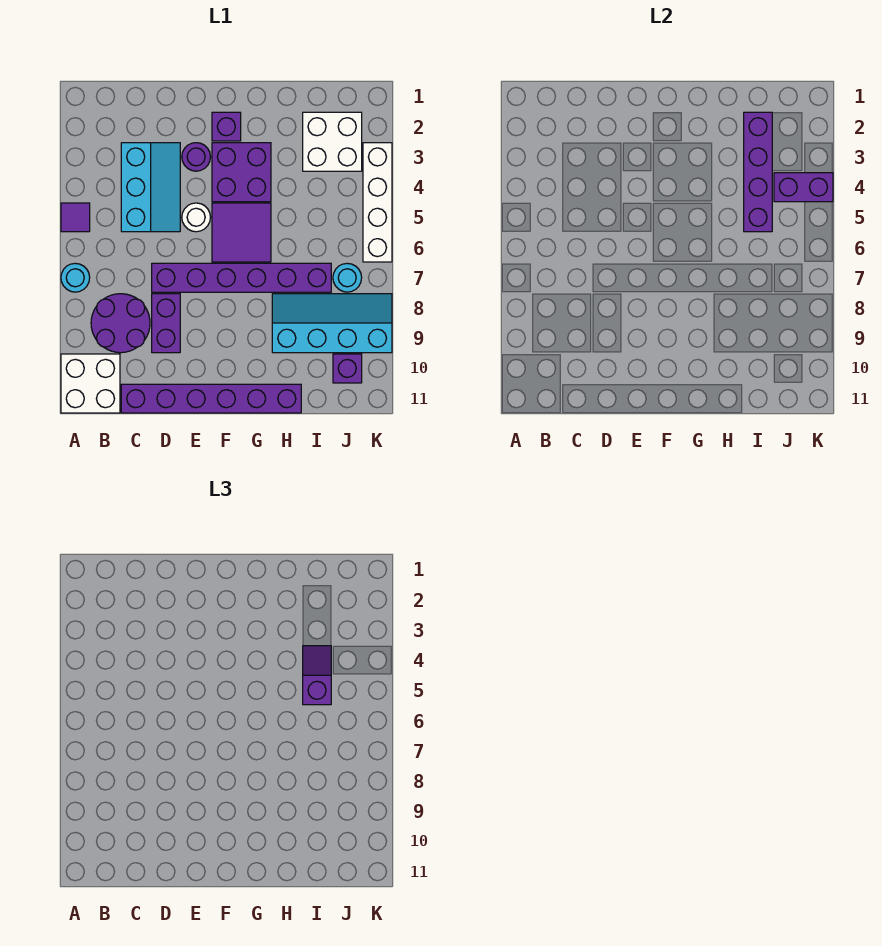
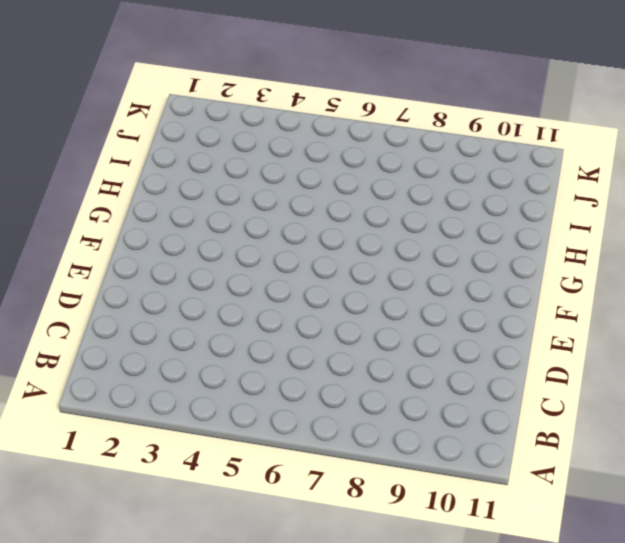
none -> purple tile A5 level 1
none -> cyan round brick A7 level 1
none -> white brick A10:B11 level 1

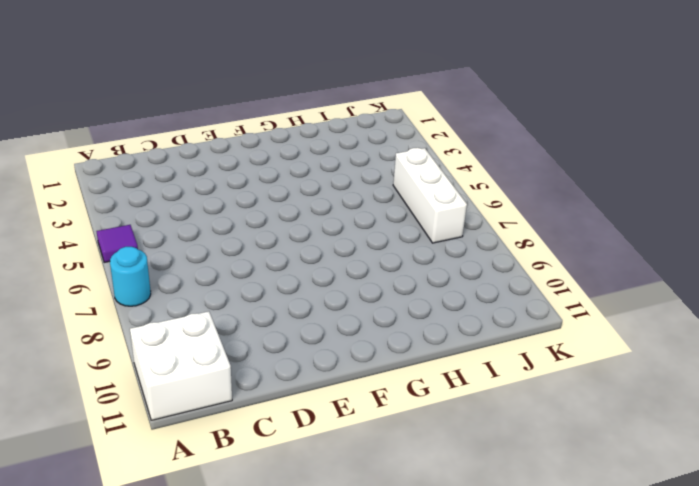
white brick J5:J7 level 1 -> cyan round brick J7 level 1
none -> purple round brick B8:C9 level 1
none -> cyan slope C3:D5 level 1 top C
none -> purple brick C11:H11 level 1

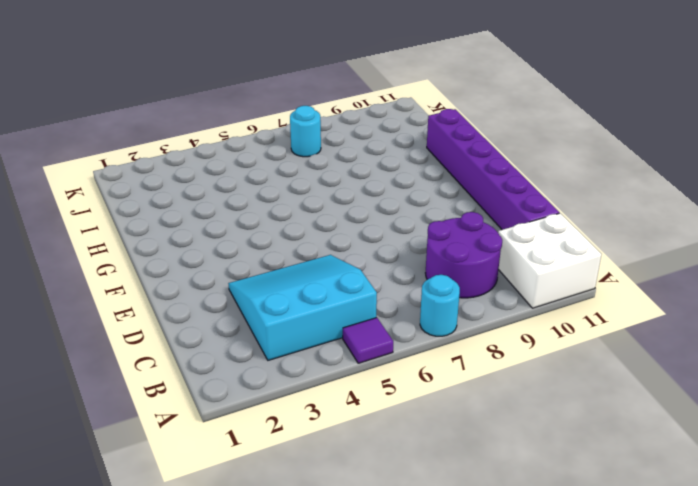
cyan slope B3:D5 level 1 top B -> cyan slope C3:D5 level 1 top C
none -> purple brick D7:I7 level 1
none -> purple brick D8:D9 level 1
none -> purple round brick E3 level 1

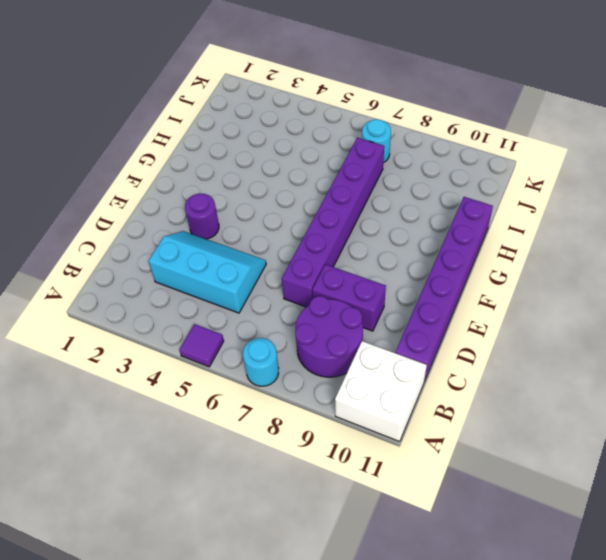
none -> white round brick E5 level 1
none -> purple brick F2 level 1
none -> purple brick F3:G4 level 1

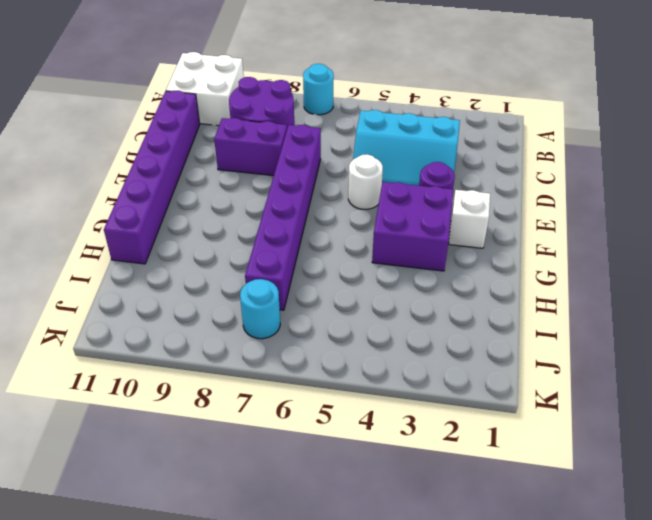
white brick F2 level 1 -> purple brick F2 level 1
none -> purple tile A5 level 1
none -> purple tile F5:G6 level 1
none -> cyan slope H8:K9 level 1 top 9

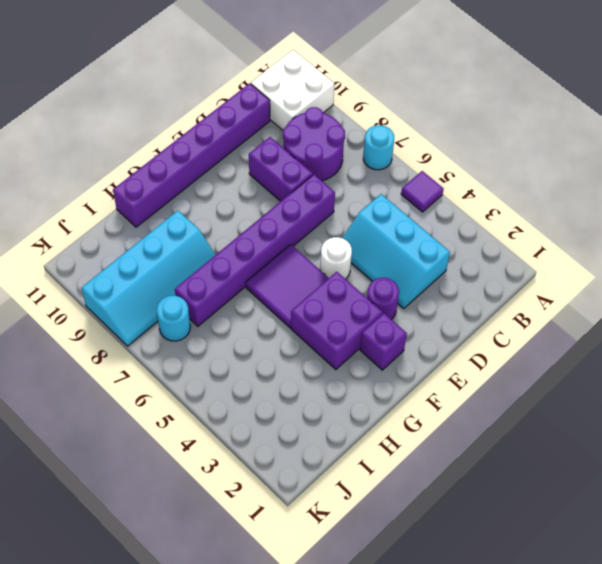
none -> white brick I2:J3 level 1
none -> purple brick J10 level 1
none -> white brick K3:K6 level 1

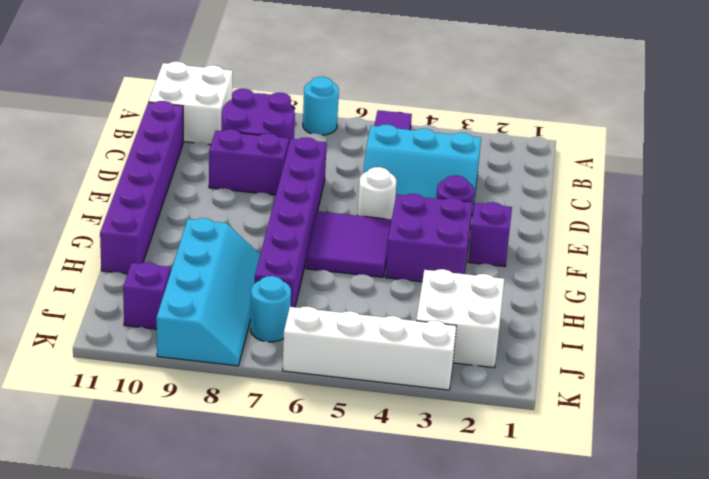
none -> purple brick I2:I5 level 2
none -> purple brick J4:K4 level 2
none -> purple slope I4:I5 level 3 top 5

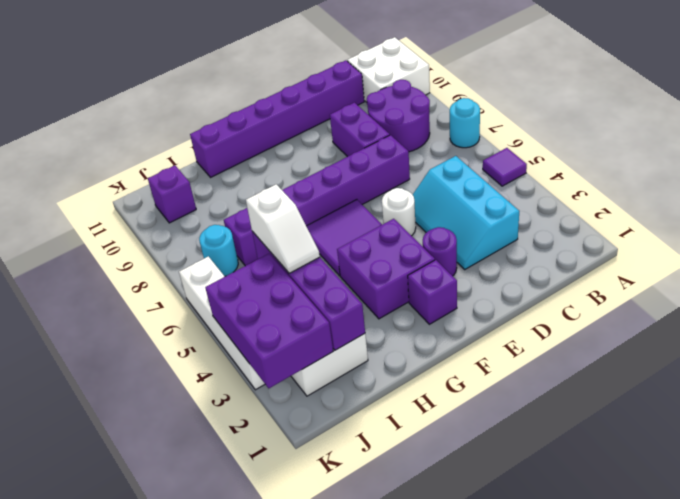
white slope I4:I5 level 3 top 5 -> purple slope I4:I5 level 3 top 5
purple brick J2:K4 level 2 -> purple brick J4:K4 level 2
none -> cyan slope H8:K9 level 1 top 9

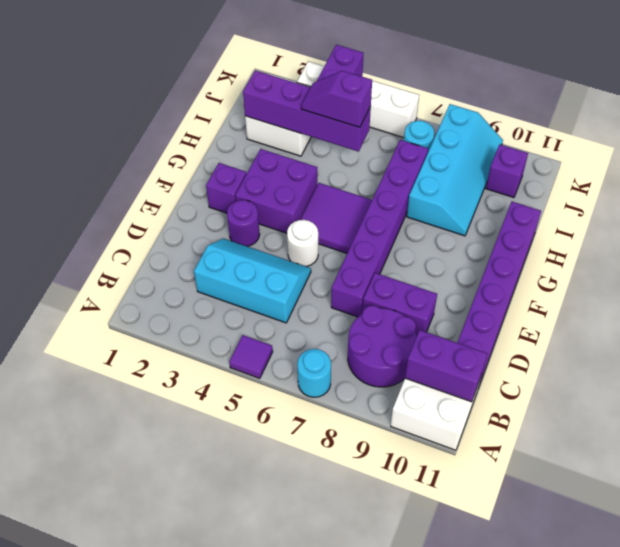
purple brick B10:B11 level 2 -> none
cyan slope H8:K9 level 1 top 8 -> cyan slope H8:K9 level 1 top 9

